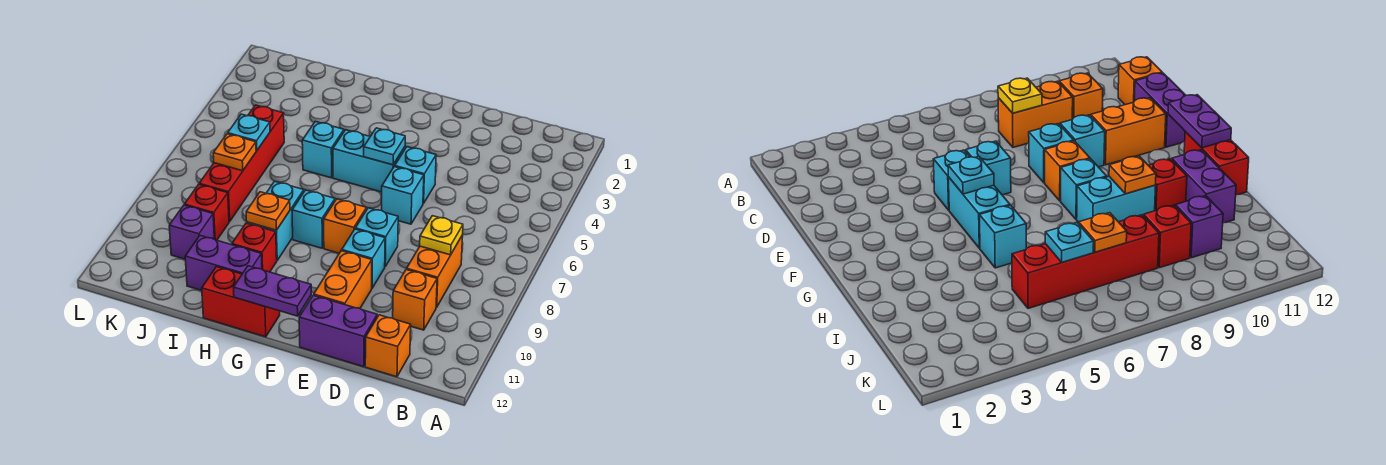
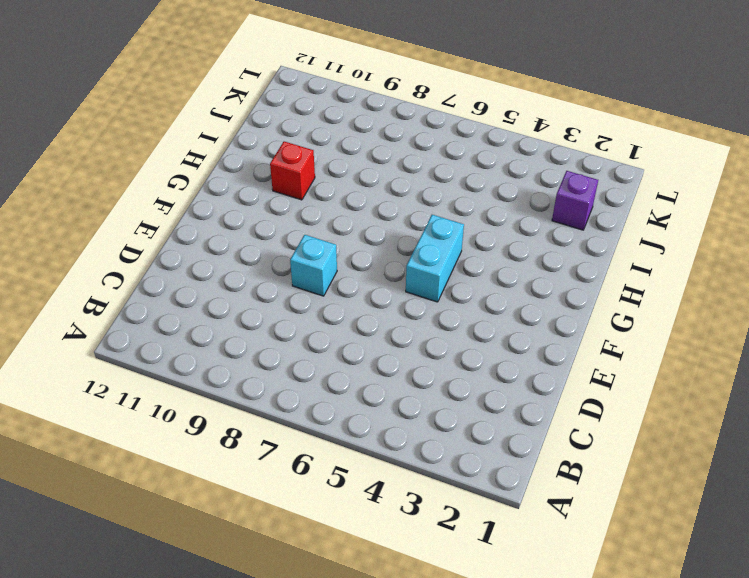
purple brick J2 level 1 -> purple brick J10 level 1
none -> orange brick C8:C9 level 1
none -> orange brick C10 level 1
none -> orange brick C12 level 1

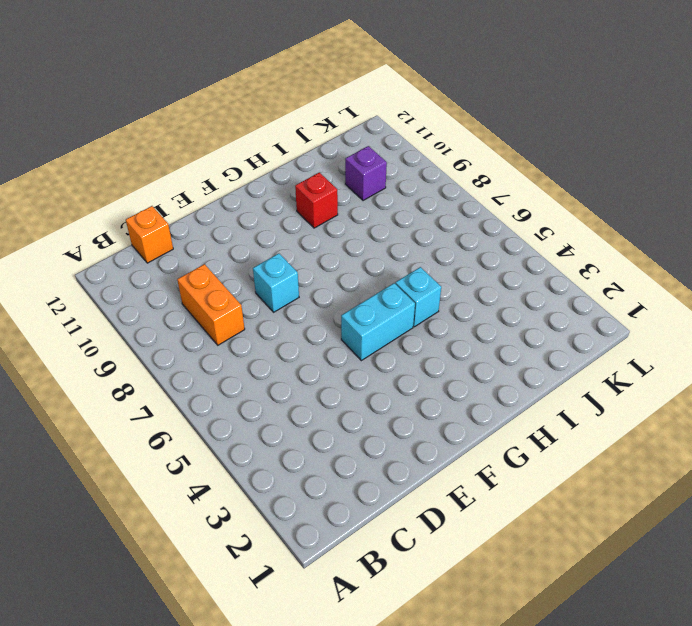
none -> orange brick C10 level 1
none -> purple brick D12:E12 level 1
none -> cyan brick E5 level 1

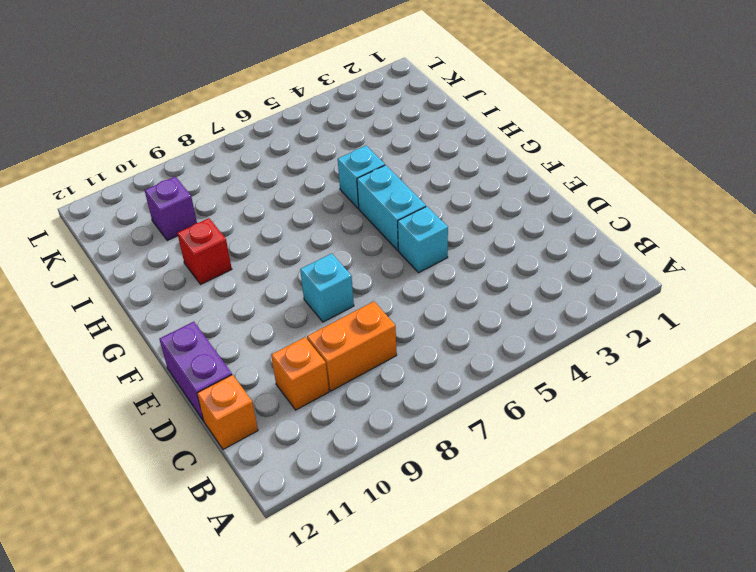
none -> cyan brick E6 level 1
none -> cyan brick E9 level 1
none -> orange brick E10:E11 level 1

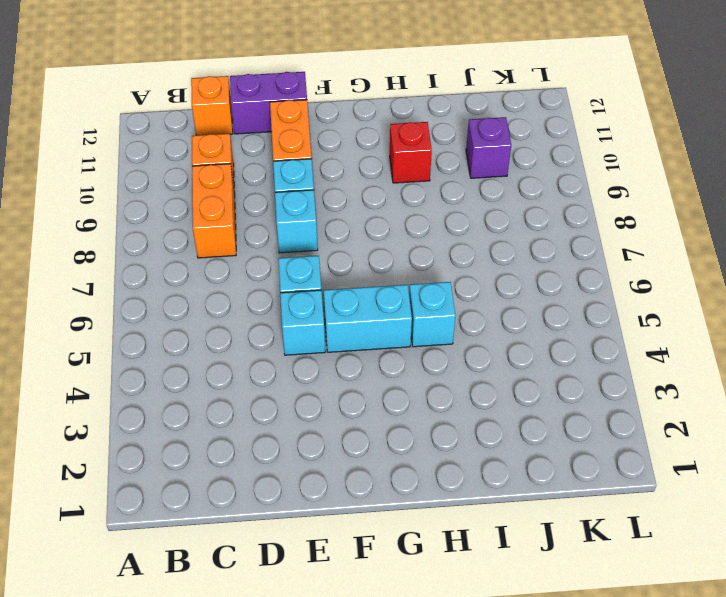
none -> orange brick F8 level 1
none -> cyan brick G8 level 1
none -> red brick G12:H12 level 1

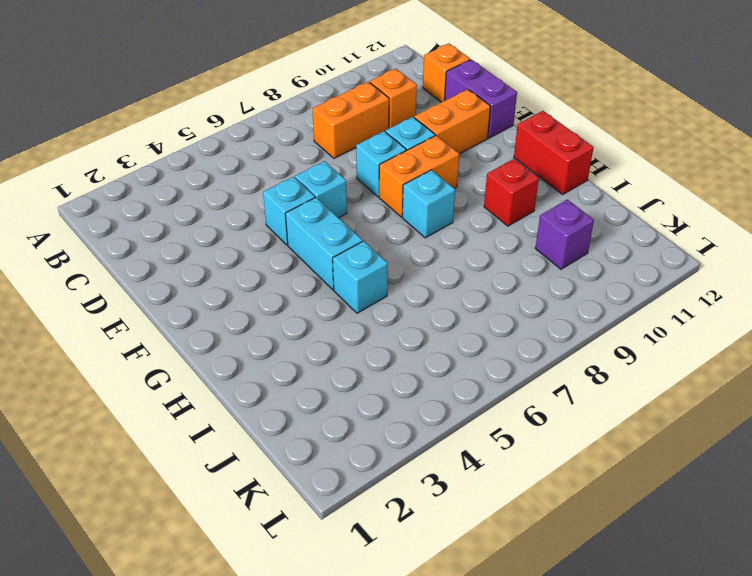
orange brick F8:F9 level 1 -> orange brick F8 level 1
none -> cyan brick H8:H9 level 1
none -> purple brick H11:I11 level 1
none -> red brick J5:J8 level 1

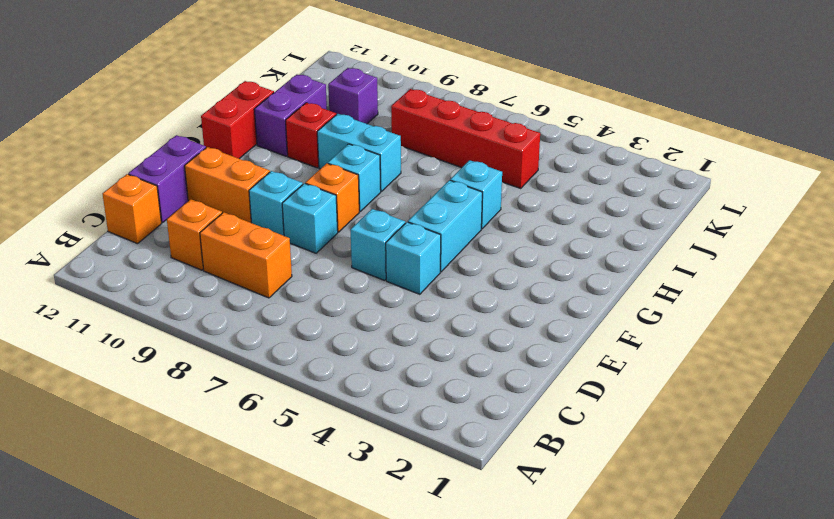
none -> red brick J9 level 1
none -> yellow plate C8 level 2
none -> cyan plate F5 level 2

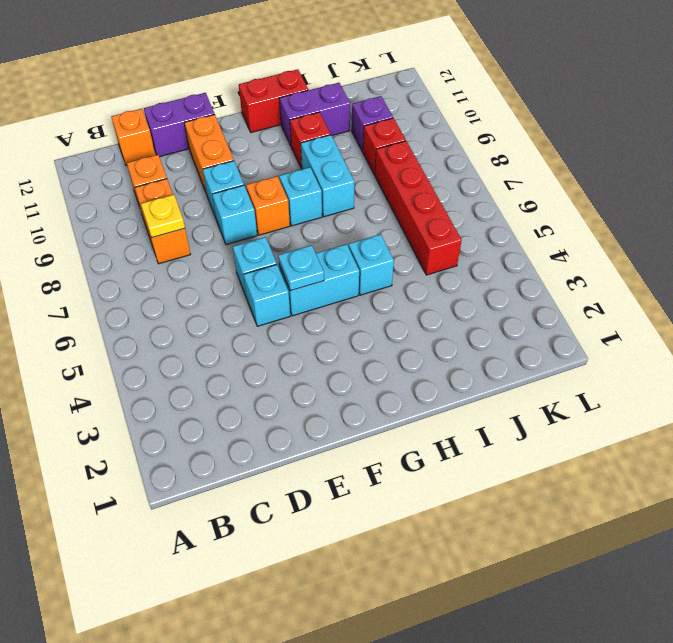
none -> purple plate F12:G12 level 2
none -> orange plate H9 level 2
none -> cyan plate J6 level 2

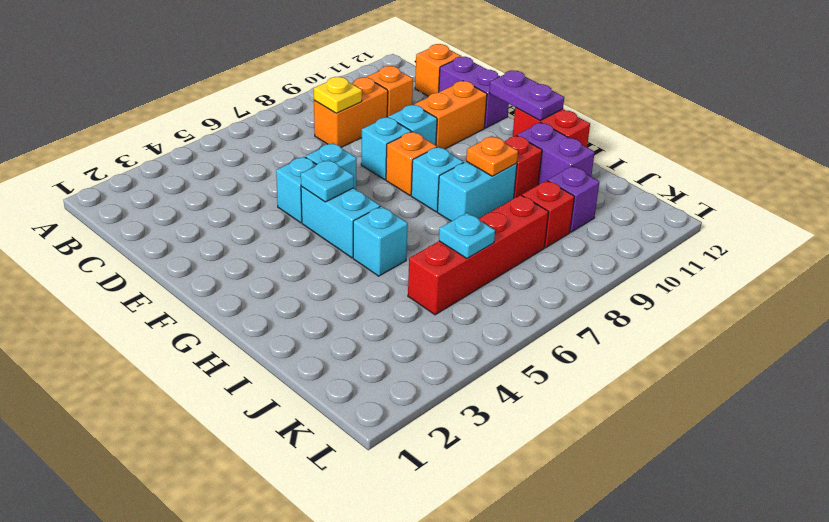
none -> orange plate J7 level 2

